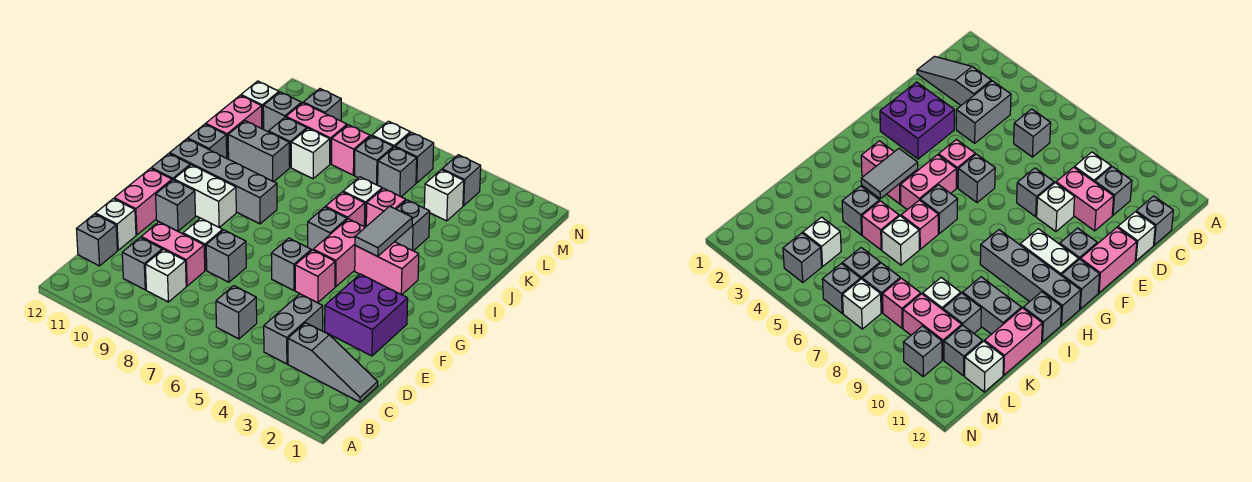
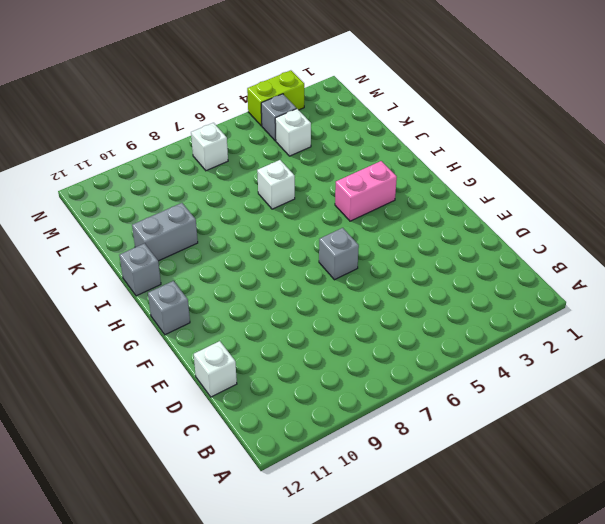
lime brick N3:N4 level 1 -> none
none -> grey slope C1:C3 level 1 top 3
none -> grey brick C4:D4 level 1
none -> grey brick C6 level 1
none -> white brick C9 level 1

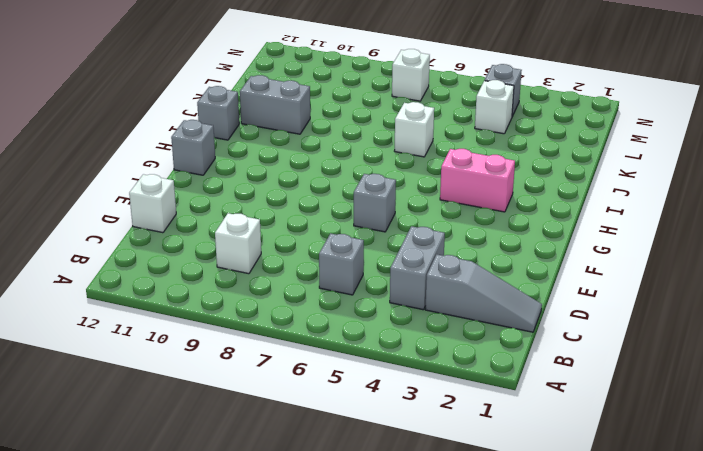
none -> grey brick C10 level 1
none -> grey brick C12 level 1
none -> pink brick D9:D10 level 1
none -> purple brick E2:F3 level 1

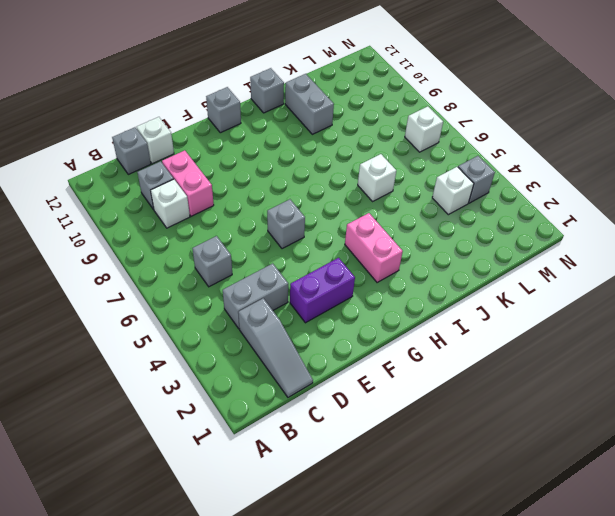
purple brick E3:F3 level 1 -> purple brick E2:F3 level 1
none -> grey brick E8 level 1
none -> white brick E9 level 1
none -> pink brick E12:F12 level 1
none -> pink brick F5 level 1

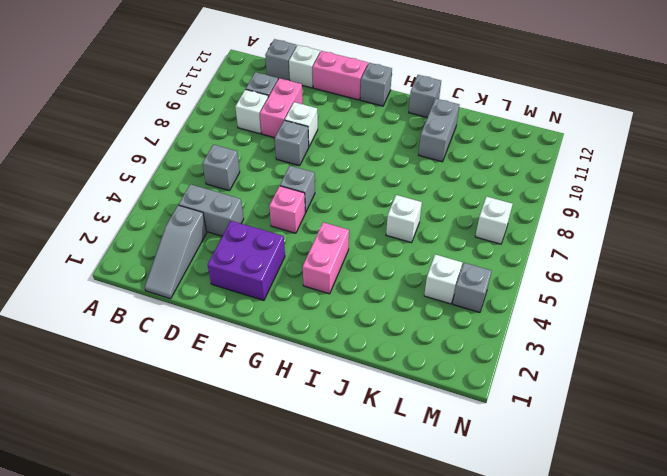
none -> grey brick F11 level 1
none -> pink brick G5:H5 level 1
none -> white brick G10:G11 level 1
none -> grey brick H6 level 1

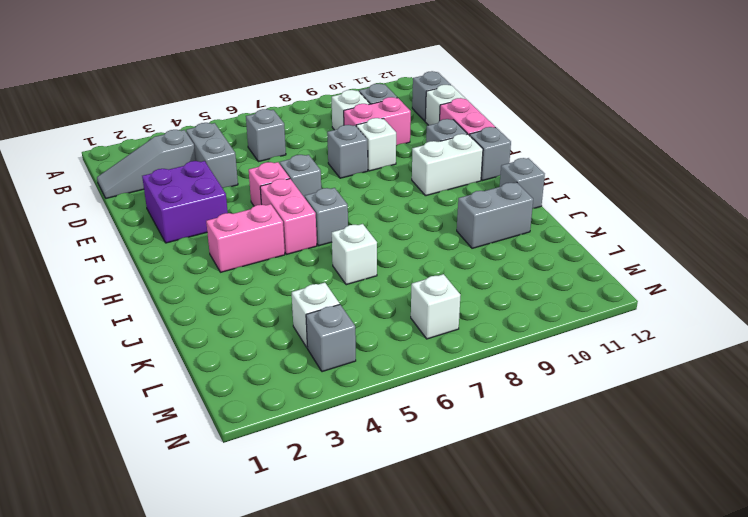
none -> grey brick H9:H12 level 1
none -> pink brick I6 level 1
none -> grey brick J4 level 1
none -> pink brick J5 level 1

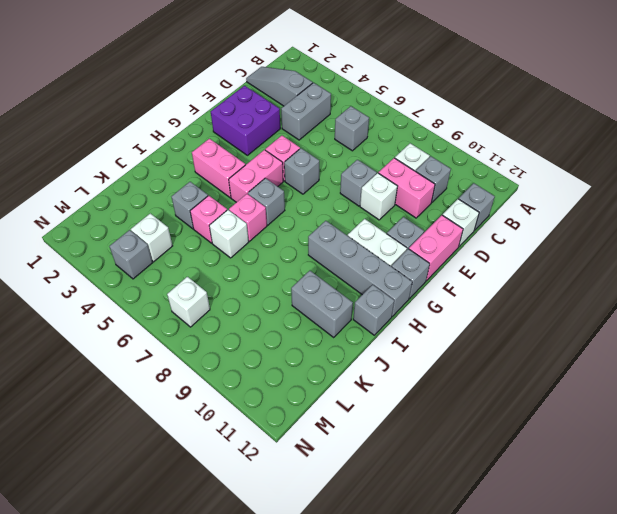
none -> pink brick J12:K12 level 1
none -> white brick K9 level 1
none -> grey brick K10 level 1
none -> grey brick L6 level 1

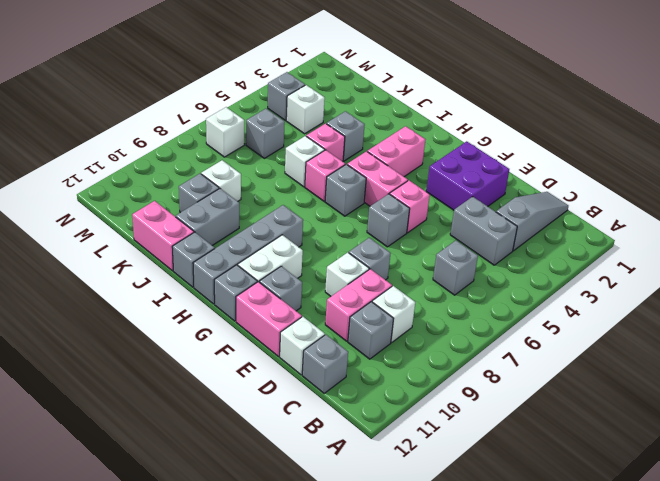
none -> grey brick L7 level 1
none -> pink brick L8 level 1
none -> pink brick L9:L10 level 1
none -> grey brick L11 level 1

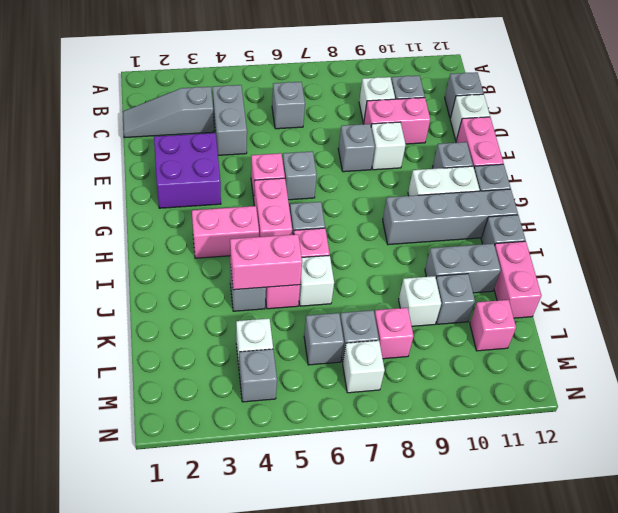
pink brick J4:J5 level 2 -> pink brick L9:L10 level 1
pink brick L11 level 1 -> grey brick L11 level 1
none -> white brick L12 level 1
none -> grey brick M6 level 1
none -> grey brick M10 level 1
none -> grey tile H4:I4 level 2

